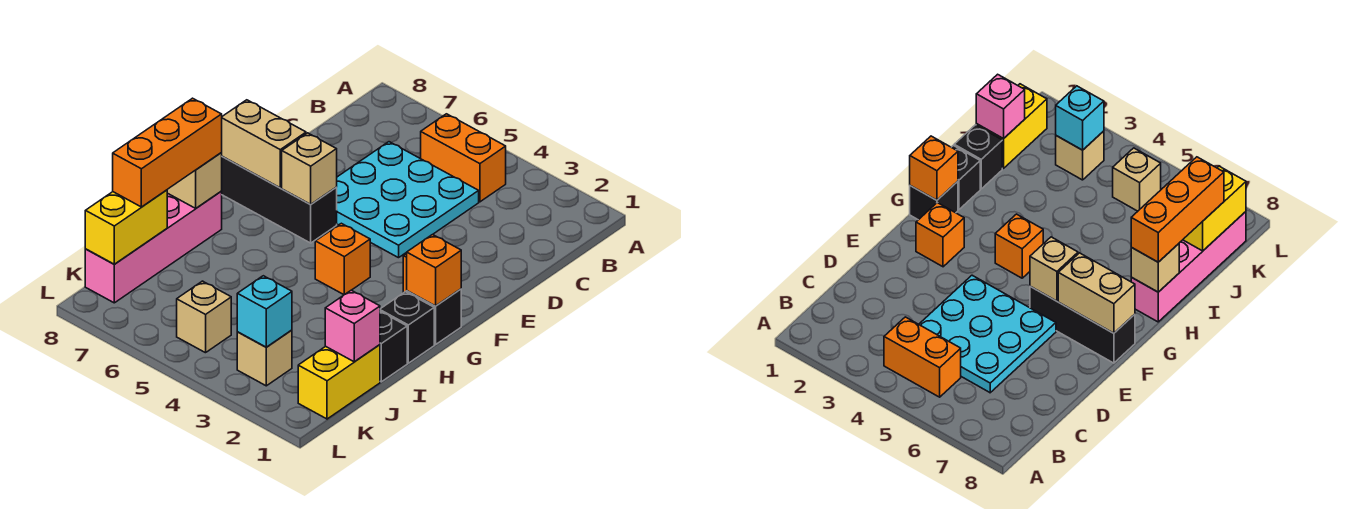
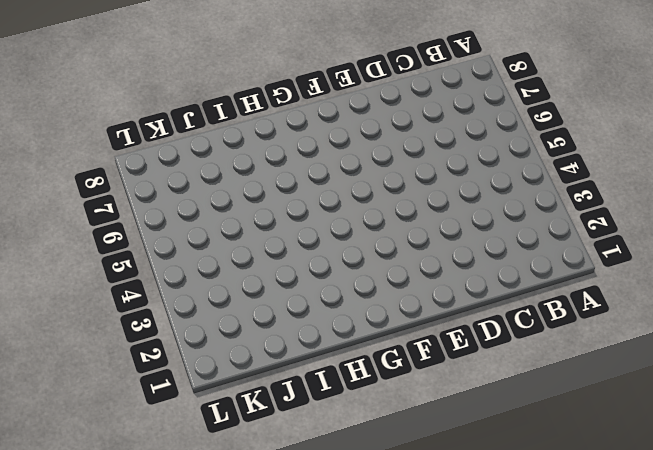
none -> orange brick B4:B5 level 1
none -> cyan plate C4:E6 level 1
none -> orange brick F2 level 1

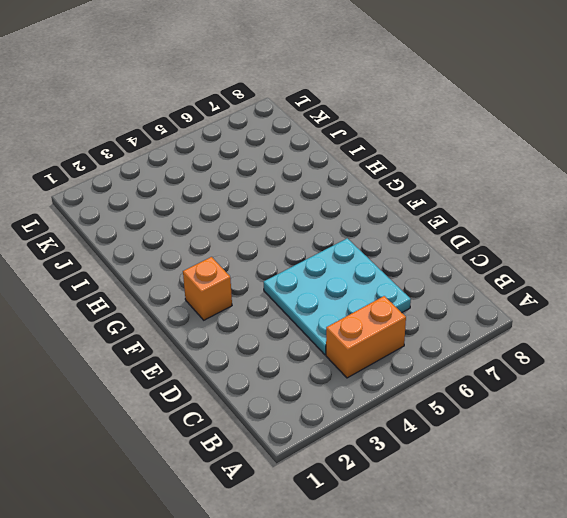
none -> black brick F6:F8 level 1
none -> black brick G1 level 1
none -> orange brick G4 level 1

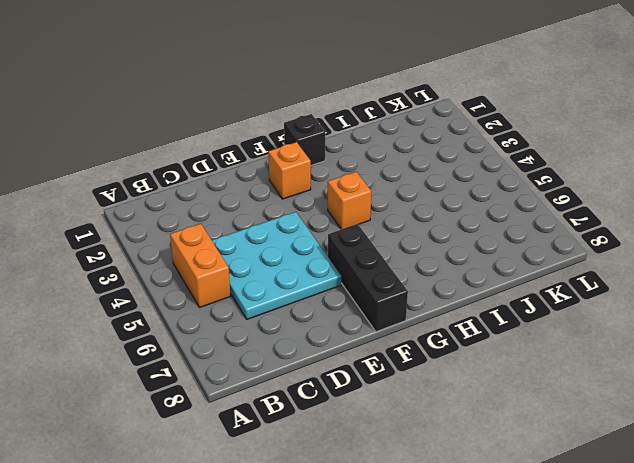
none -> black brick H1 level 1
none -> pink brick H8:K8 level 1
none -> black brick I1 level 1

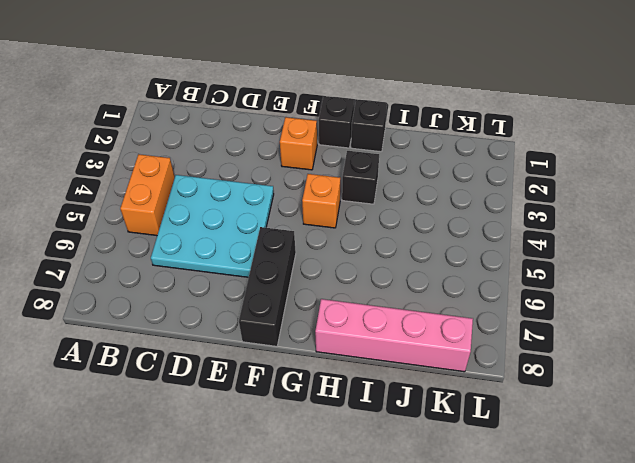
black brick H3 level 1 -> black brick I1 level 1
none -> yellow brick J1:K1 level 1
none -> tan brick K3 level 1
none -> tan brick K5 level 1

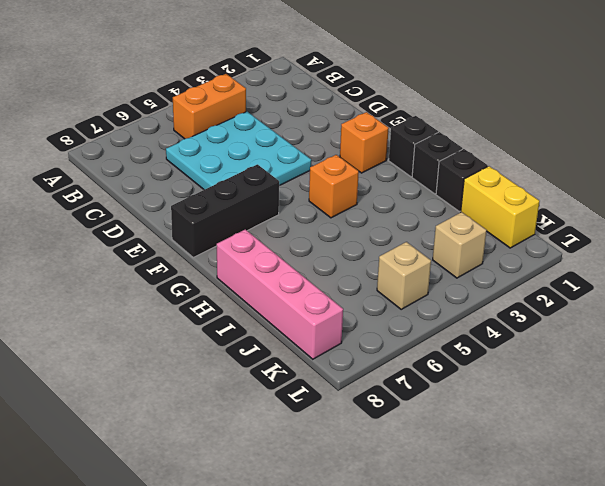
none -> tan brick F6 level 2
none -> tan brick F7:F8 level 2
none -> orange brick G1 level 2

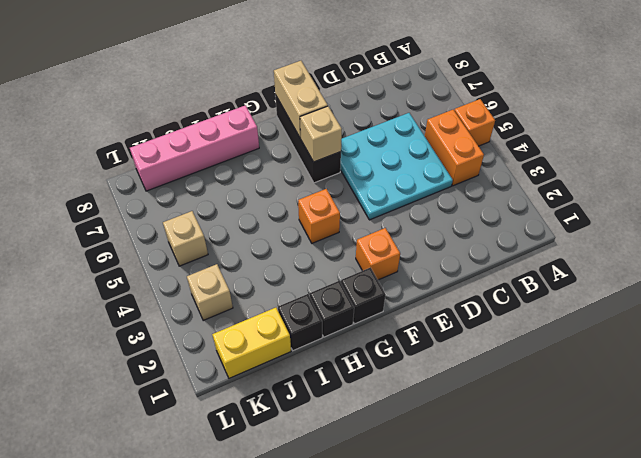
orange brick A5 level 1 -> orange brick G1 level 2
none -> tan brick H8 level 2
none -> pink brick J1 level 2
none -> yellow brick J8:K8 level 2

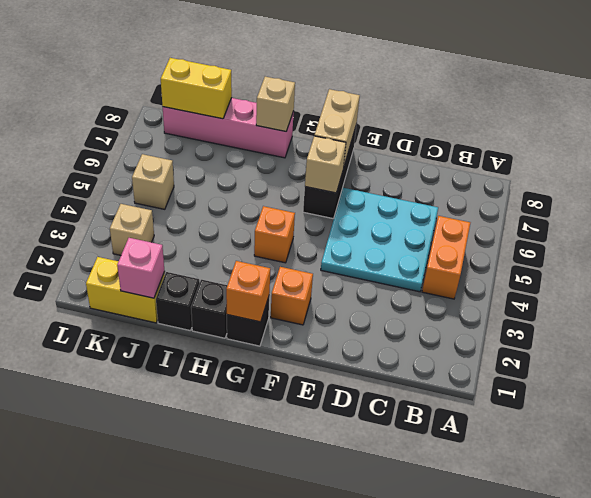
none -> cyan brick K3 level 2
none -> orange brick H8:J8 level 3

